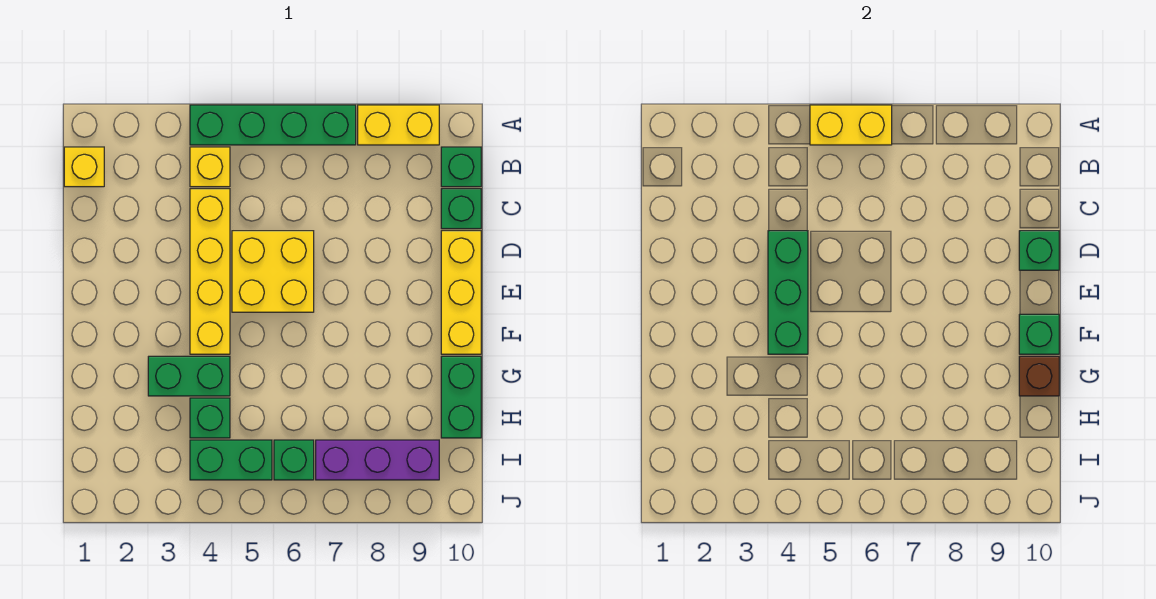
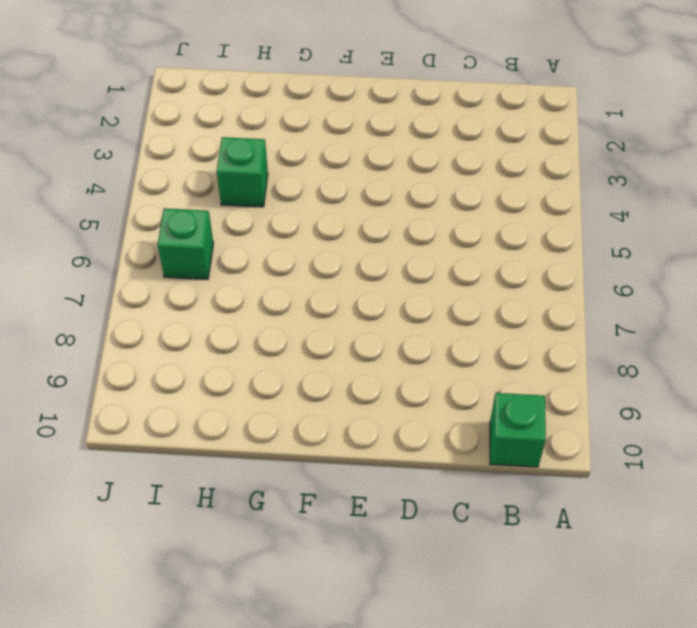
none -> green brick A4:A7 level 1
none -> yellow brick A8:A9 level 1
none -> yellow brick B1 level 1

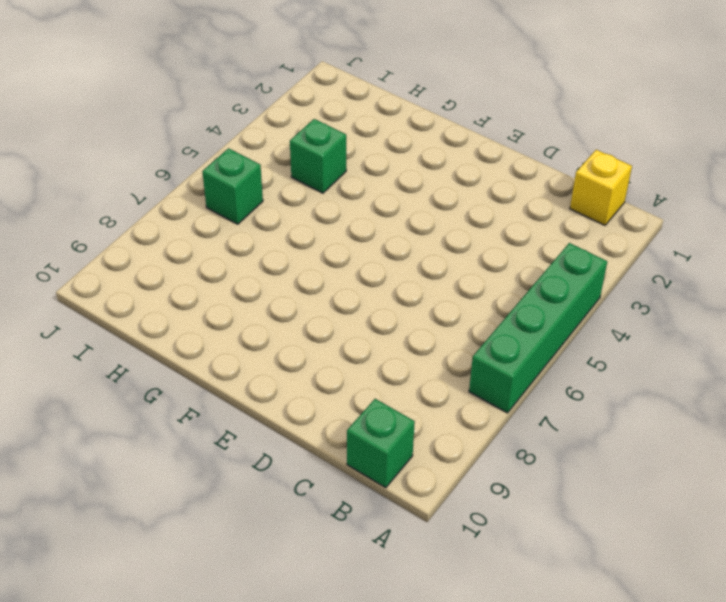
none -> yellow brick A8:A9 level 1
none -> yellow brick B4 level 1
none -> yellow brick C4:F4 level 1

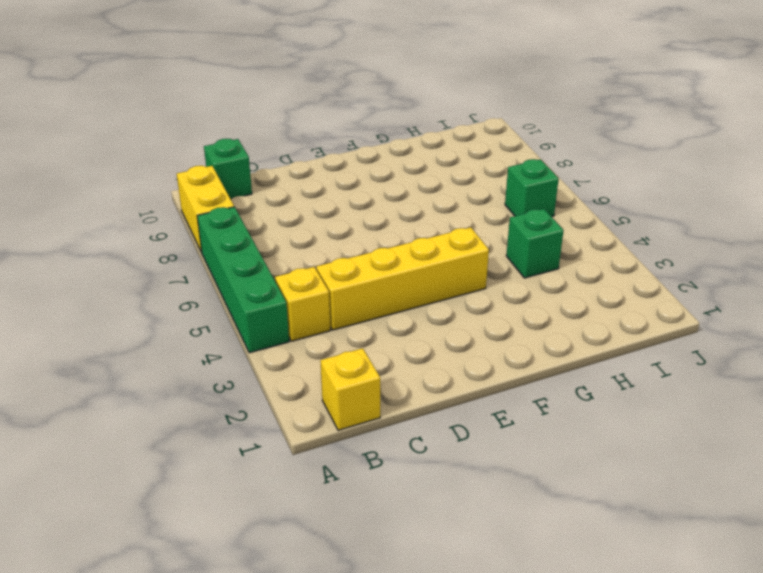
none -> green brick C10 level 1
none -> yellow brick D5:E6 level 1
none -> yellow brick D10:F10 level 1

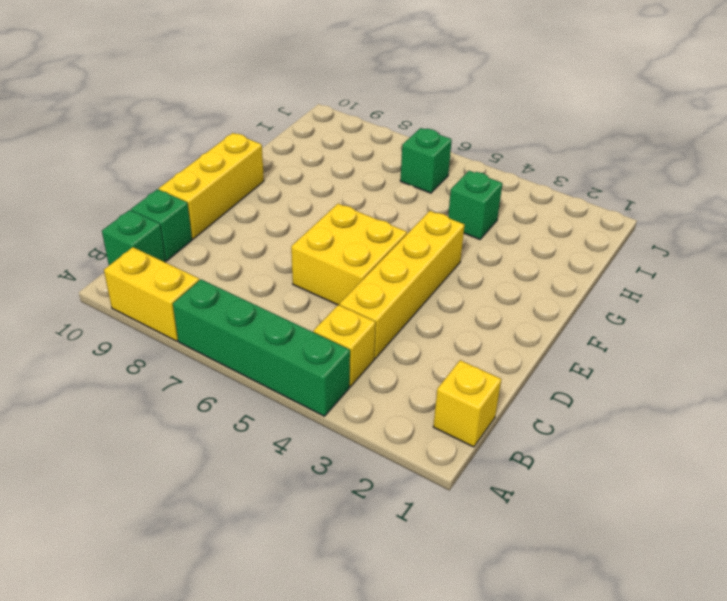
none -> green brick G3:G4 level 1
none -> green brick G10:H10 level 1
none -> green brick I4:I5 level 1

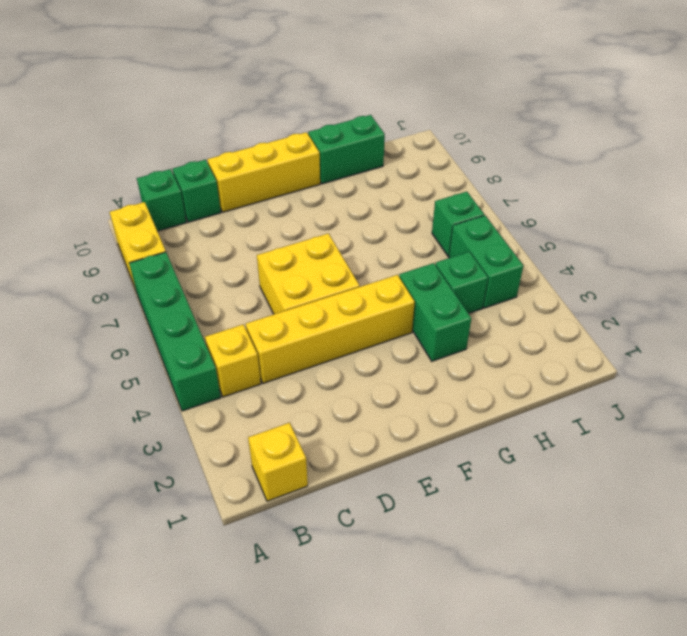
none -> purple brick I7:I9 level 1
none -> yellow brick A5:A6 level 2
none -> green brick D4:F4 level 2

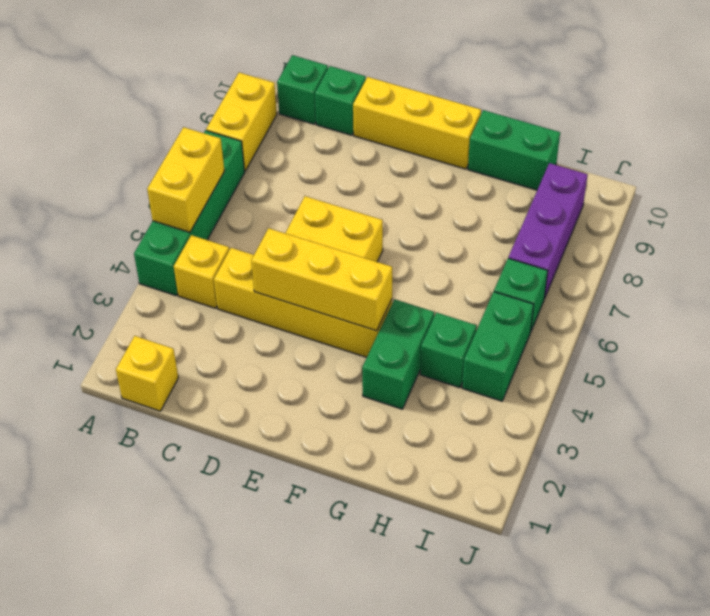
yellow brick D4:F4 level 2 -> green brick D4:F4 level 2
none -> green brick D10 level 2
none -> green brick F10 level 2
none -> brown brick G10 level 2

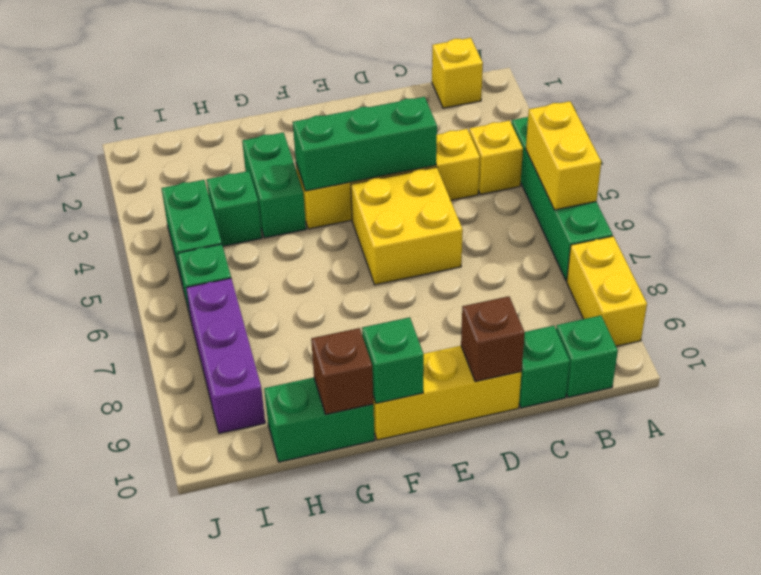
brown brick D10 level 2 -> green brick D10 level 2

